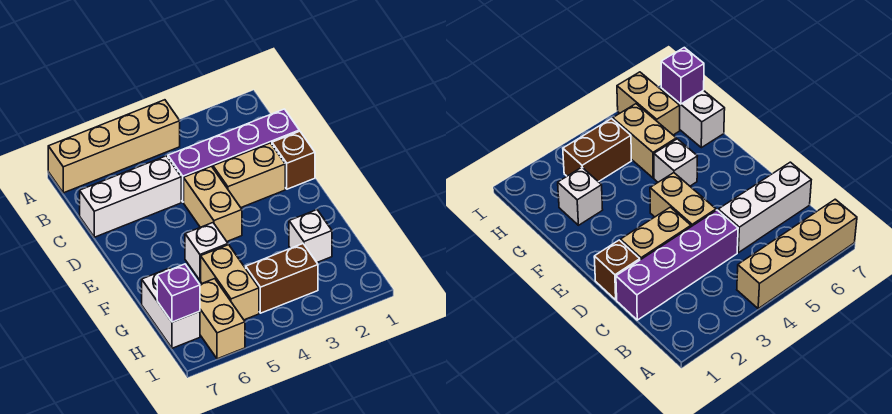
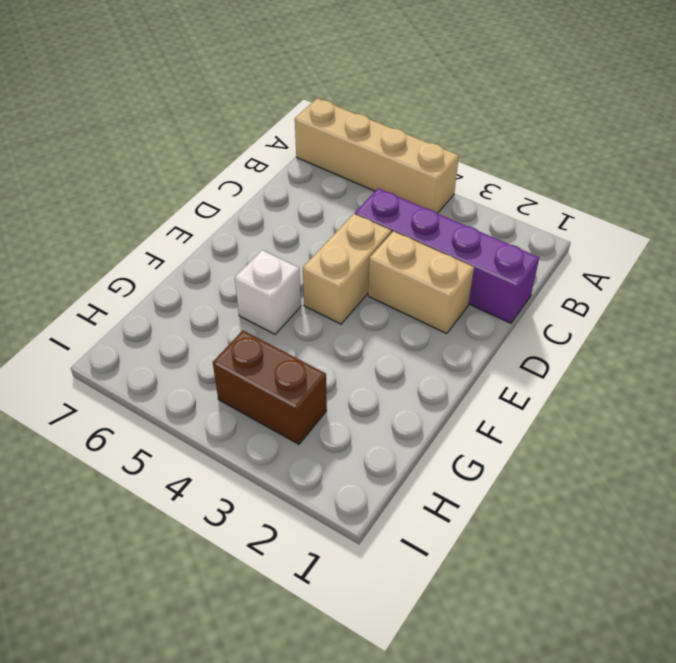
none -> white brick C5:C7 level 1
none -> brown brick D1 level 1
none -> white brick G2 level 1

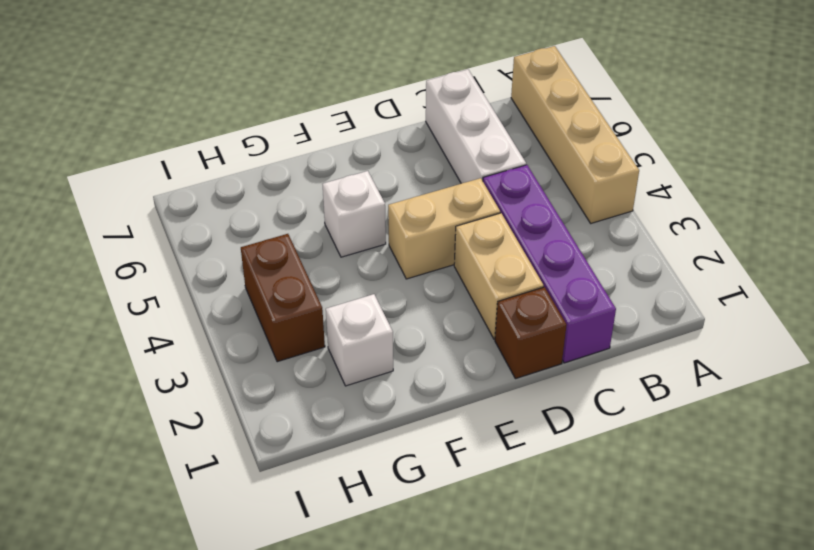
none -> tan brick G5:H5 level 1
none -> white brick G7:H7 level 1
none -> tan brick H6:I6 level 1

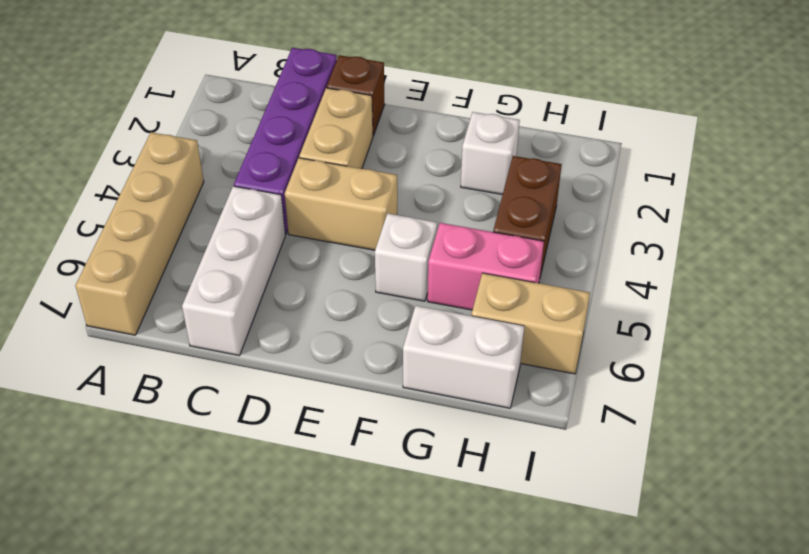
pink brick G5:H5 level 1 -> tan brick G5:H5 level 1
none -> purple brick H7 level 2

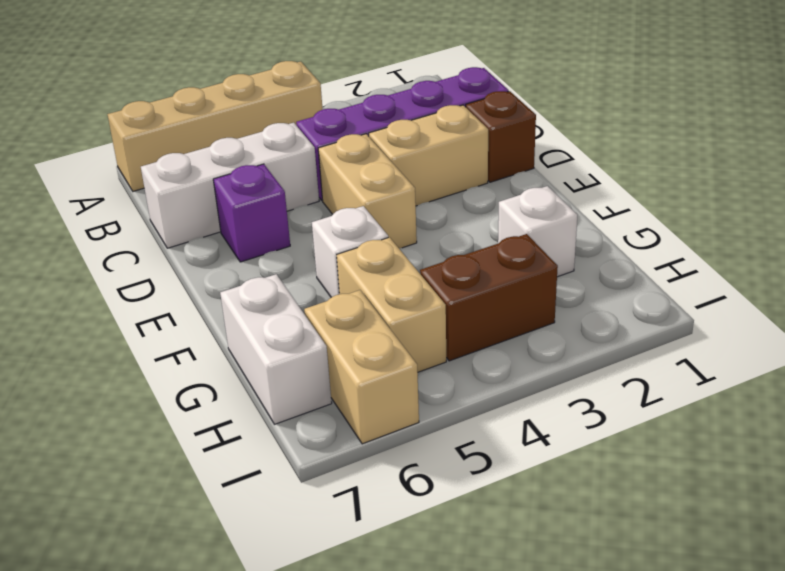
purple brick D6 level 1 -> purple brick H7 level 2

